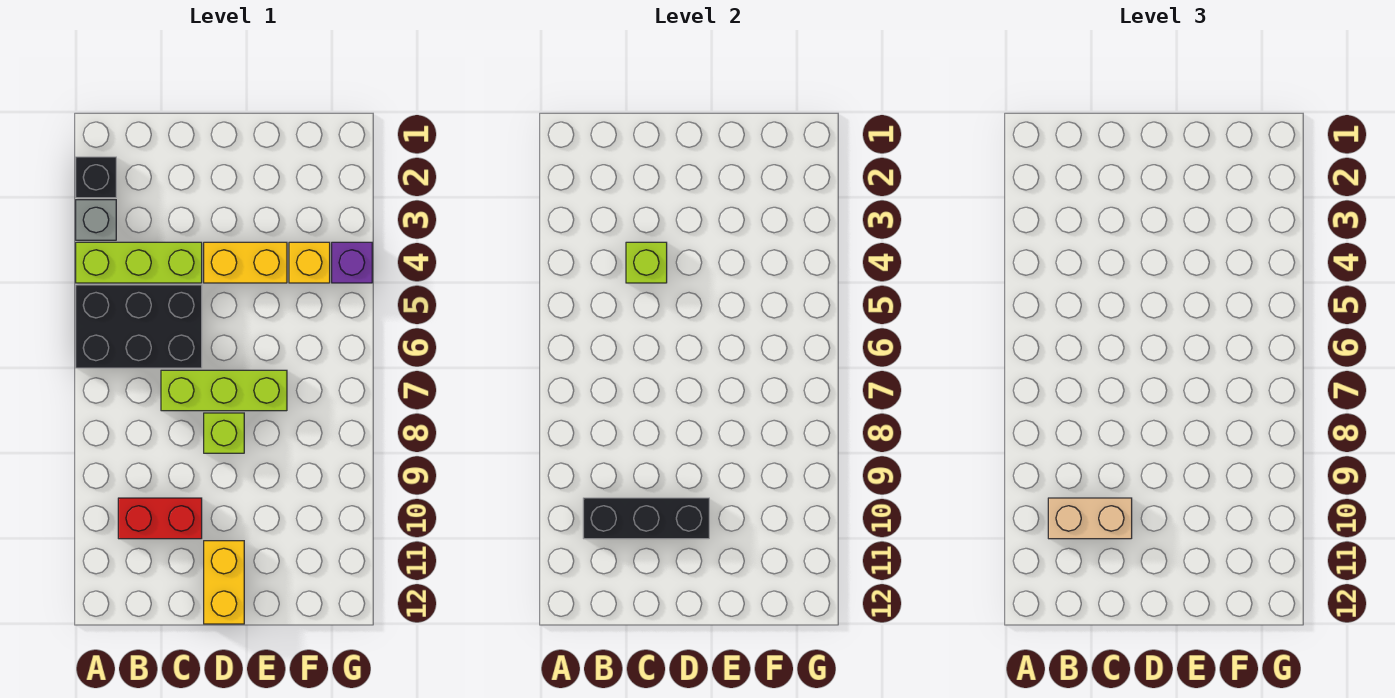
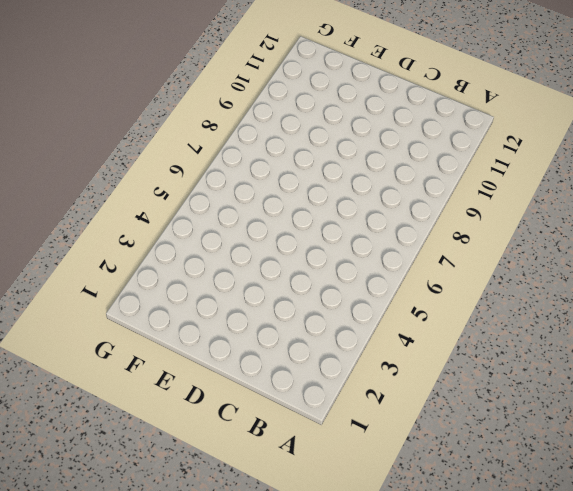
none -> black brick A2 level 1
none -> grey brick A3 level 1
none -> lime brick A4:C4 level 1

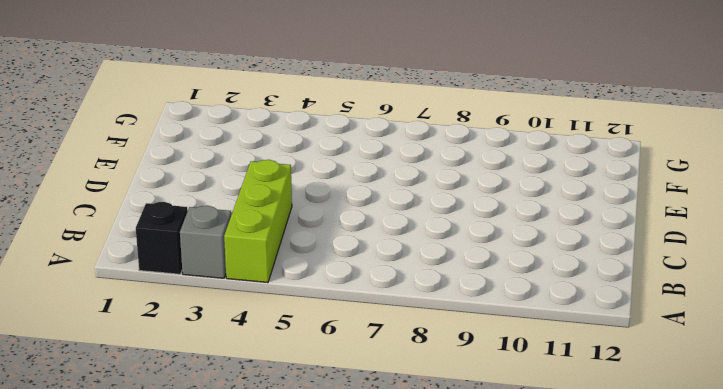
none -> black brick A5:C6 level 1
none -> red brick B10:C10 level 1
none -> lime brick C7:E7 level 1

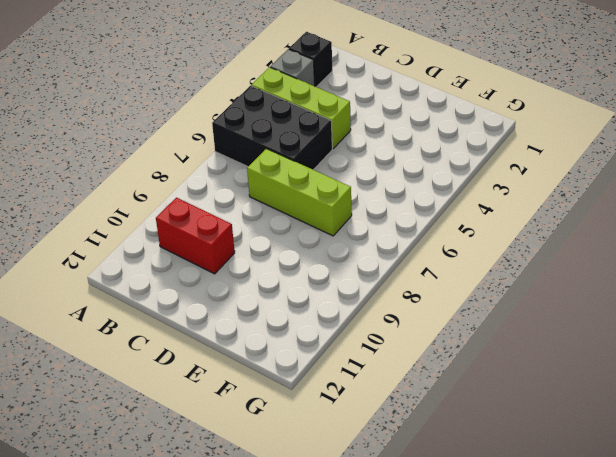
none -> yellow brick D4:E4 level 1
none -> lime brick D8 level 1
none -> yellow brick D11:D12 level 1

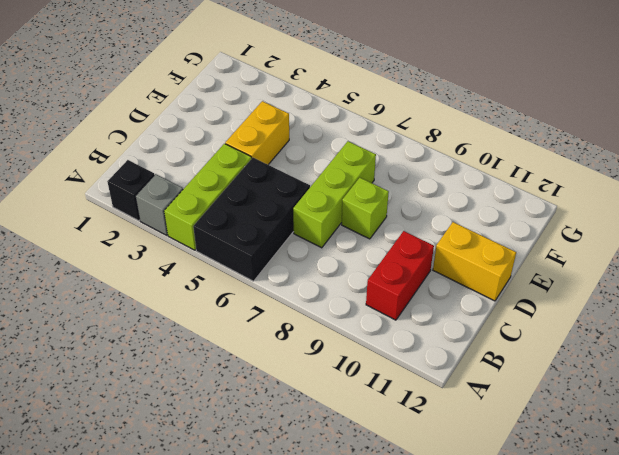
none -> yellow brick F4 level 1
none -> purple brick G4 level 1
none -> black brick B10:D10 level 2

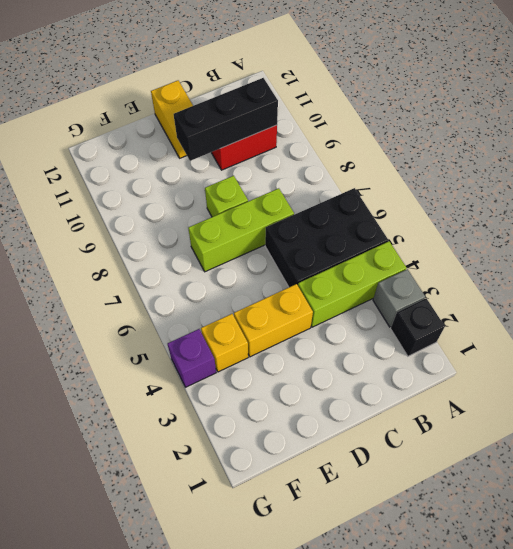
none -> lime brick C4 level 2
none -> tan brick B10:C10 level 3

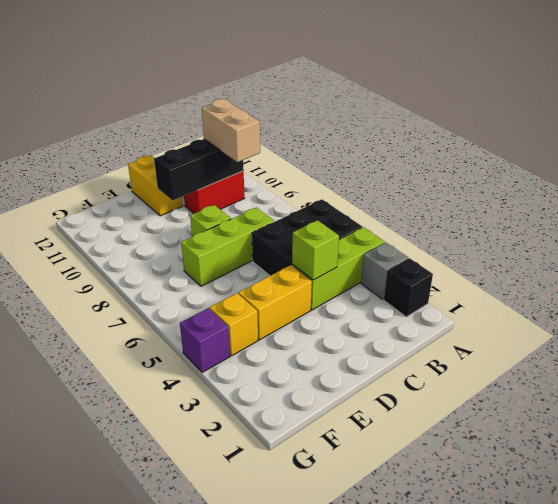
tan brick B9:B10 level 3 -> tan brick B10:C10 level 3

